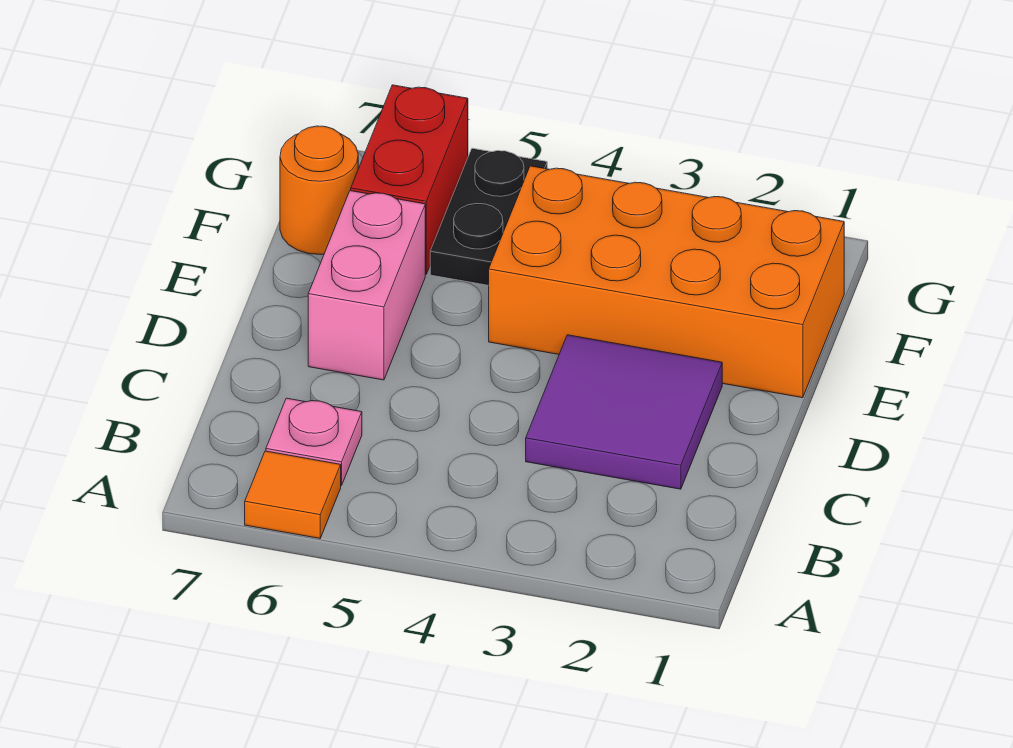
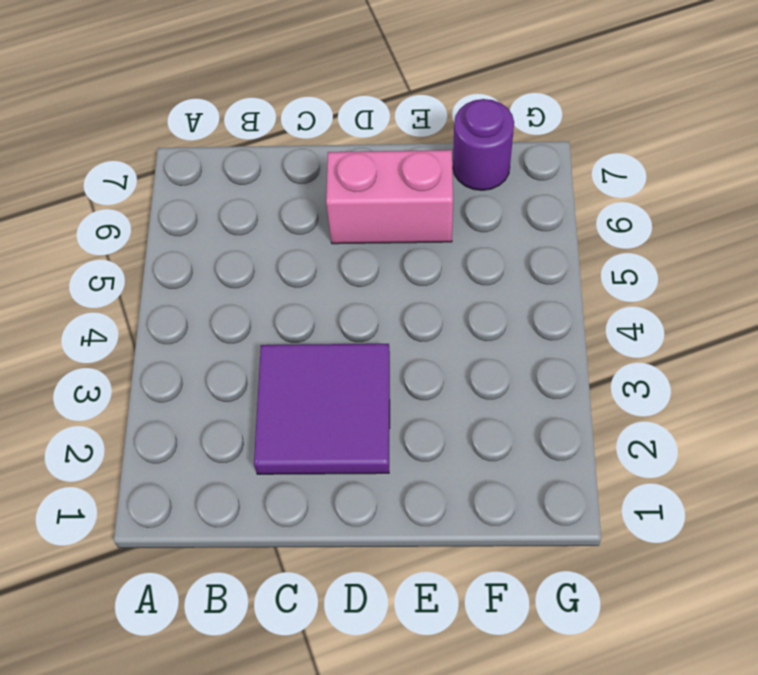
purple round brick F7 level 1 -> orange round brick F7 level 1
none -> orange tile A6 level 1
none -> pink plate B6 level 1

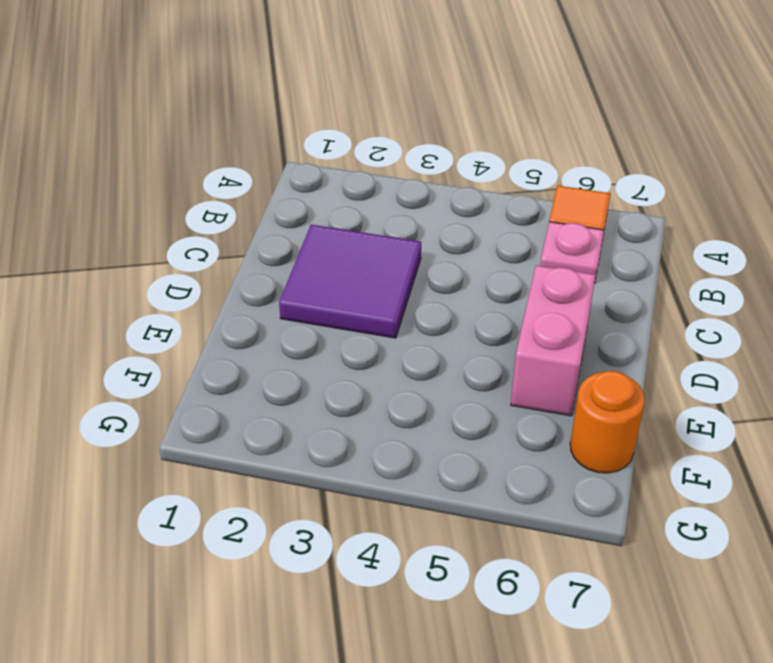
none -> orange brick E1:F4 level 1
none -> black plate F5:G5 level 1

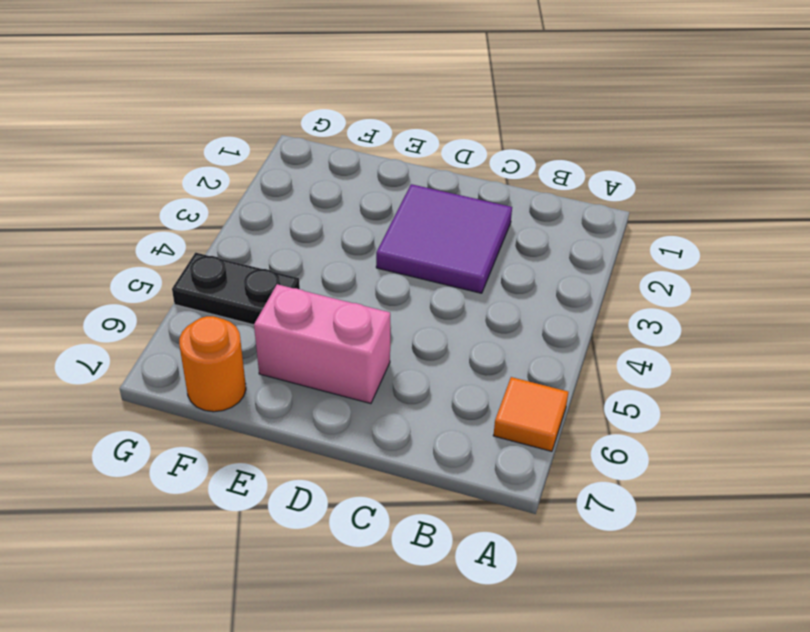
none -> pink plate B6 level 1
none -> orange brick E1:F4 level 1

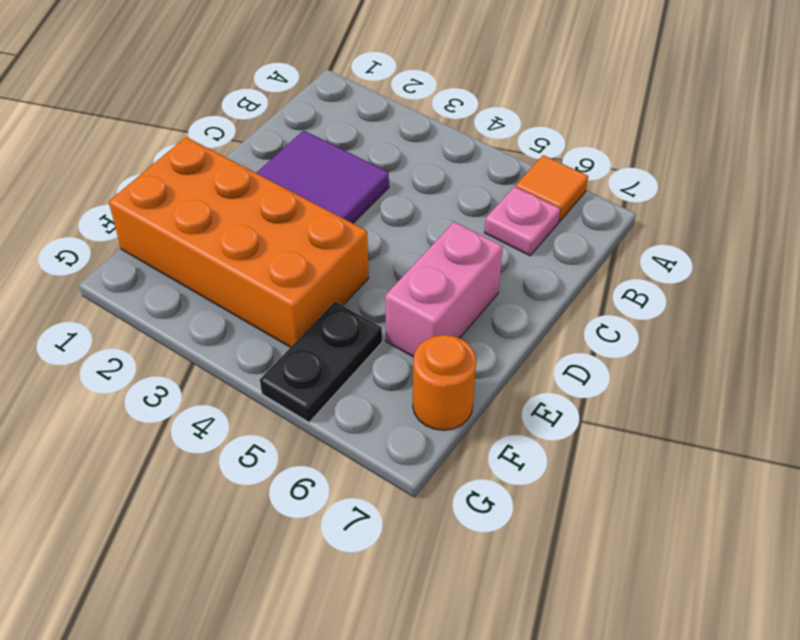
none -> red brick F6:G6 level 1

